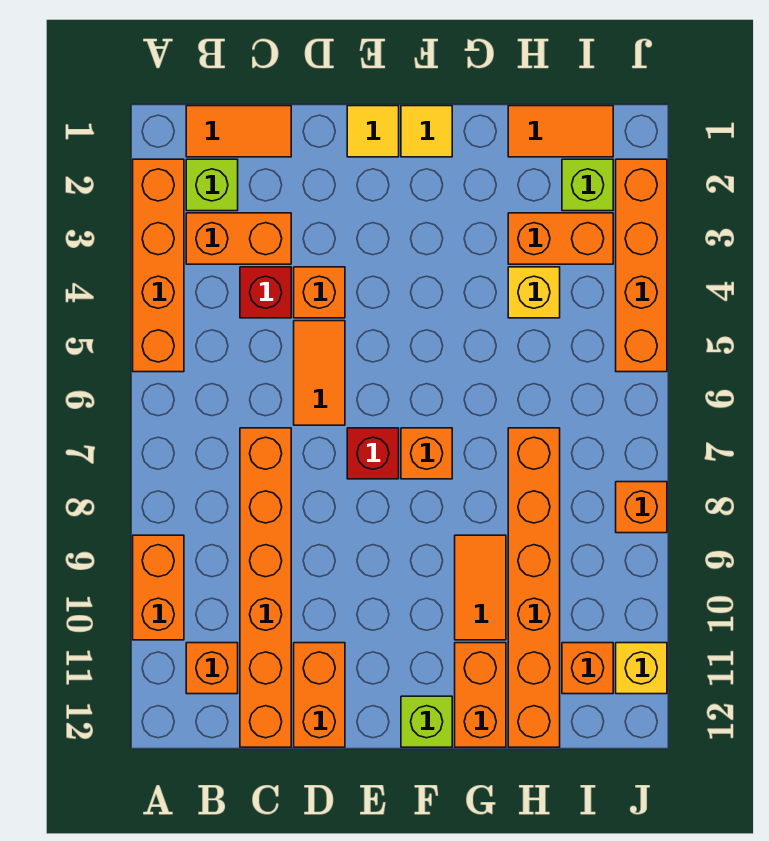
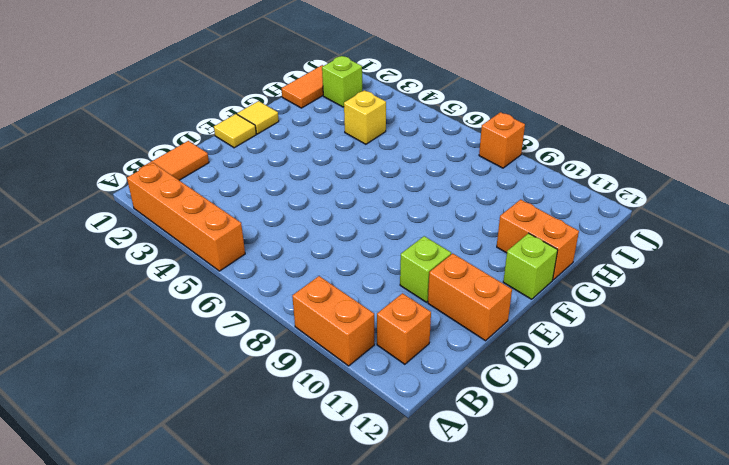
lime brick D10 level 1 -> lime brick B2 level 1
none -> orange brick B3:C3 level 1
none -> red brick C4 level 1
none -> orange brick C7:C12 level 1

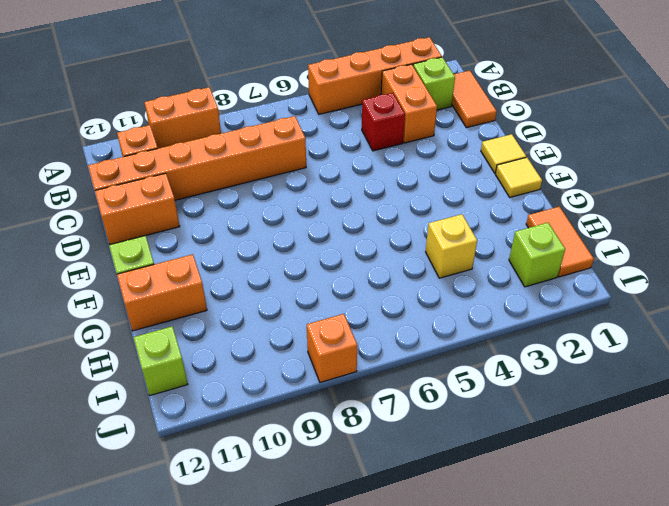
lime brick I12 level 1 -> none
none -> orange brick D4 level 1
none -> orange tile D5:D6 level 1
none -> red brick E7 level 1

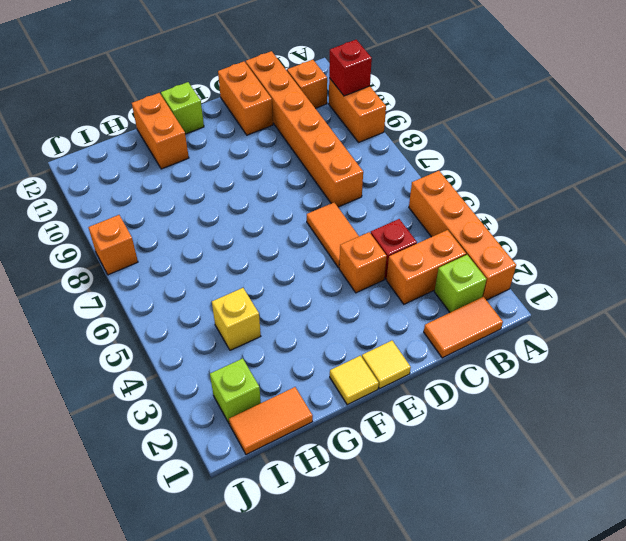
red brick A10 level 2 -> red brick E7 level 1
none -> orange brick F7 level 1
none -> orange tile G9:G10 level 1
none -> orange brick H3:I3 level 1

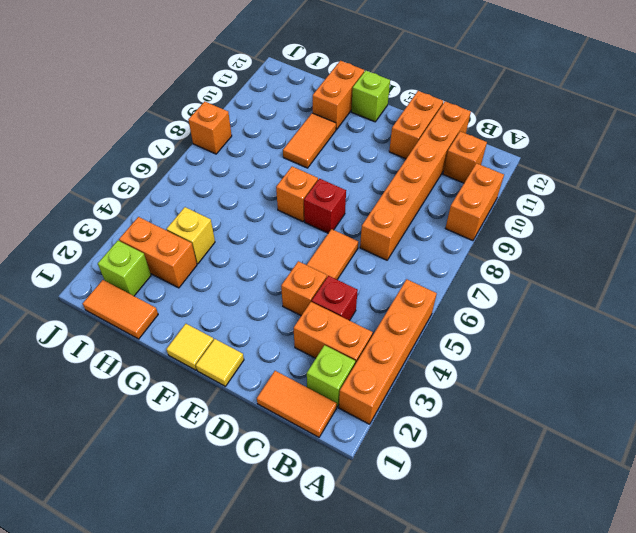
none -> orange brick H7:H12 level 1
none -> orange brick I11 level 1
none -> orange brick J2:J5 level 1

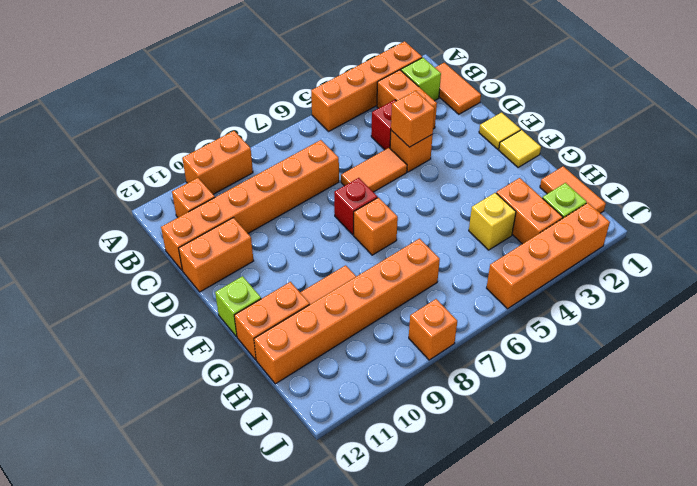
orange brick D4 level 2 -> orange brick I11 level 1
none -> yellow brick J11 level 1

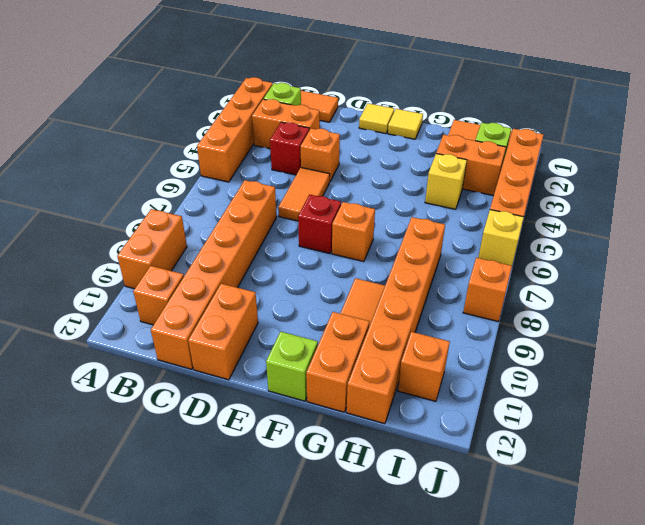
yellow brick J6 level 1 -> yellow brick J11 level 1

